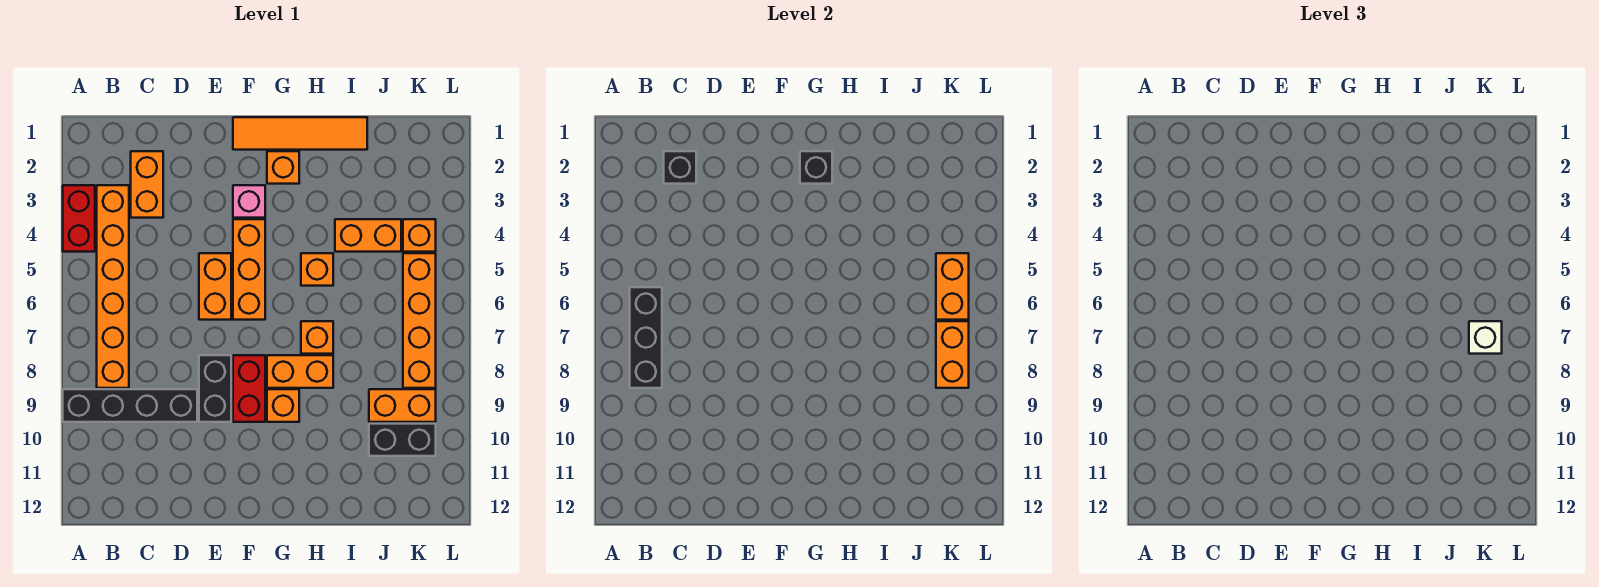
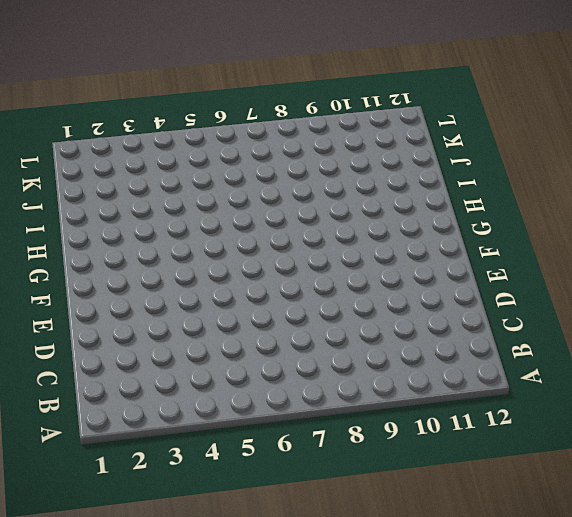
none -> red brick A3:A4 level 1
none -> black brick A9:D9 level 1
none -> orange brick B3:B8 level 1

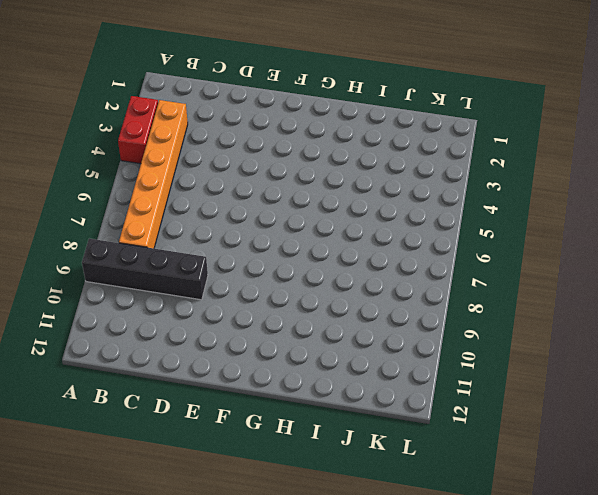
none -> orange brick C2:C3 level 1
none -> orange brick E5:E6 level 1
none -> black brick E8:E9 level 1

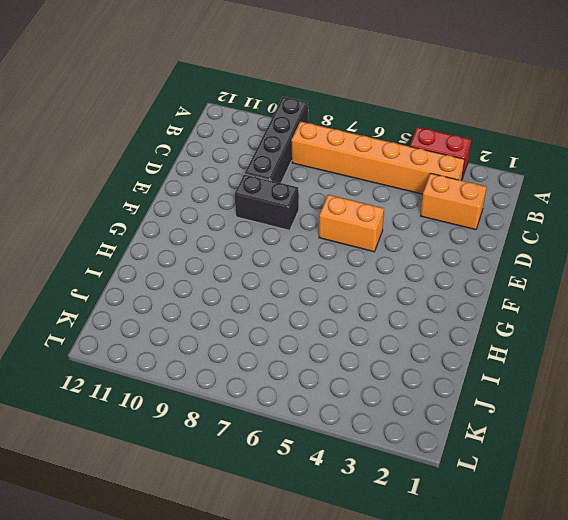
none -> orange tile F1:I1 level 1
none -> pink brick F3 level 1
none -> orange brick F4:F6 level 1

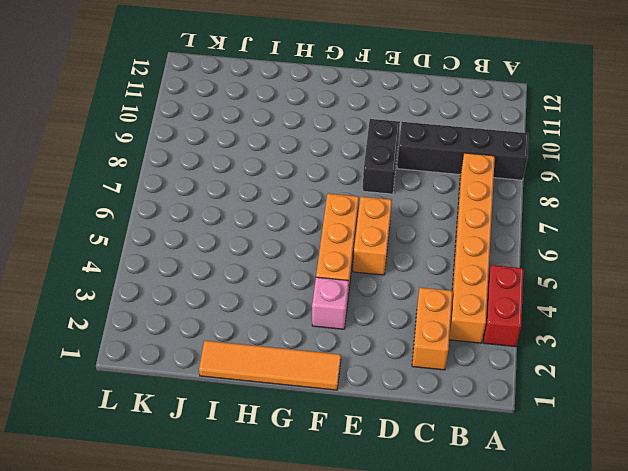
none -> red brick F8:F9 level 1
none -> orange brick G2 level 1
none -> orange brick G8:H8 level 1

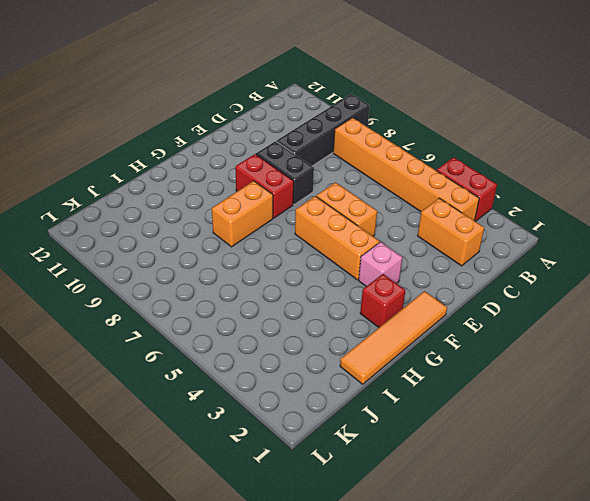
red brick G2 level 1 -> orange brick G2 level 1
none -> orange brick G9 level 1
none -> orange brick H5 level 1
none -> orange brick H7 level 1

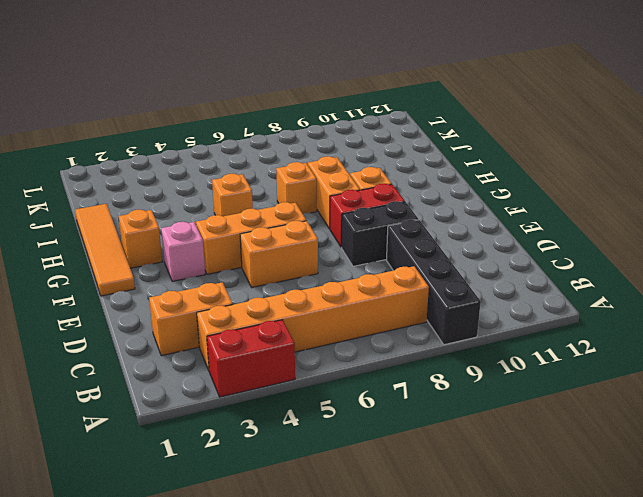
none -> orange brick I4:J4 level 1
none -> orange brick J9:K9 level 1
none -> black brick J10:K10 level 1

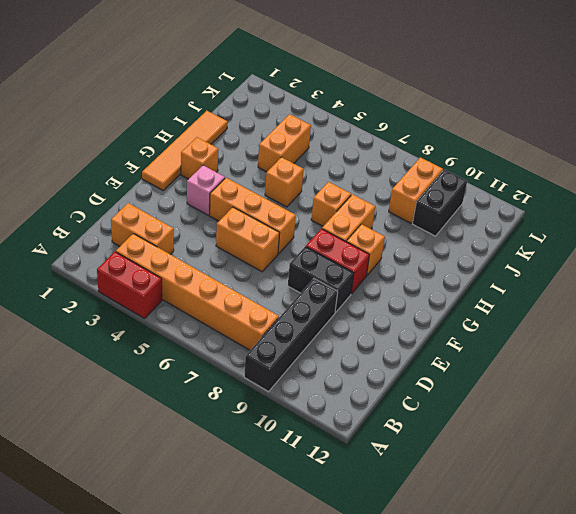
none -> orange brick K4 level 1
none -> orange brick K5:K8 level 1
none -> black brick B6:B8 level 2

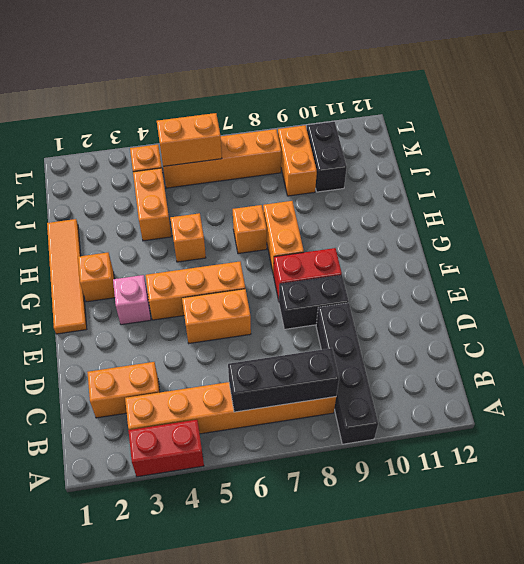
none -> orange brick G9 level 1
none -> black brick C2 level 2
none -> black brick G2 level 2

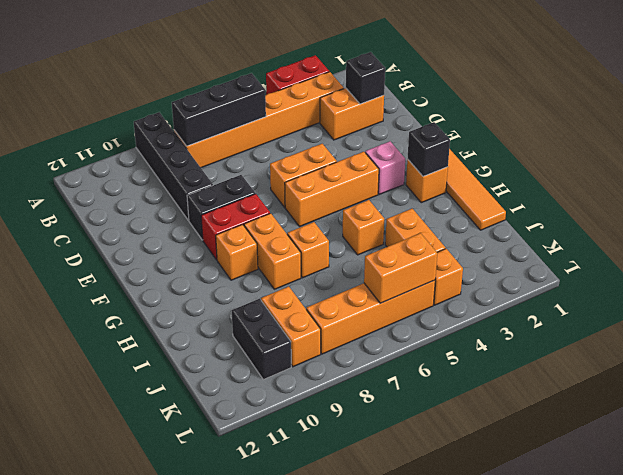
none -> orange brick K7:K8 level 2
none -> white brick K7 level 3

